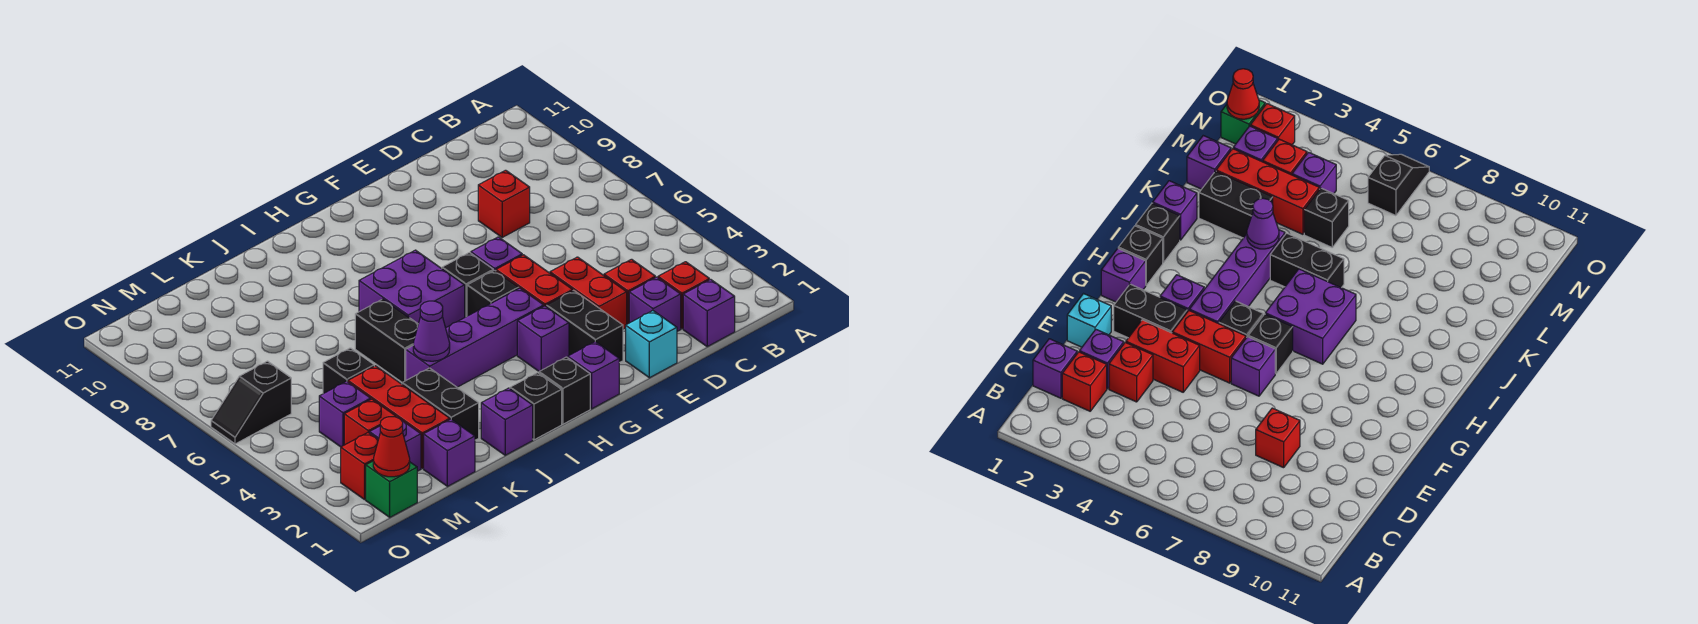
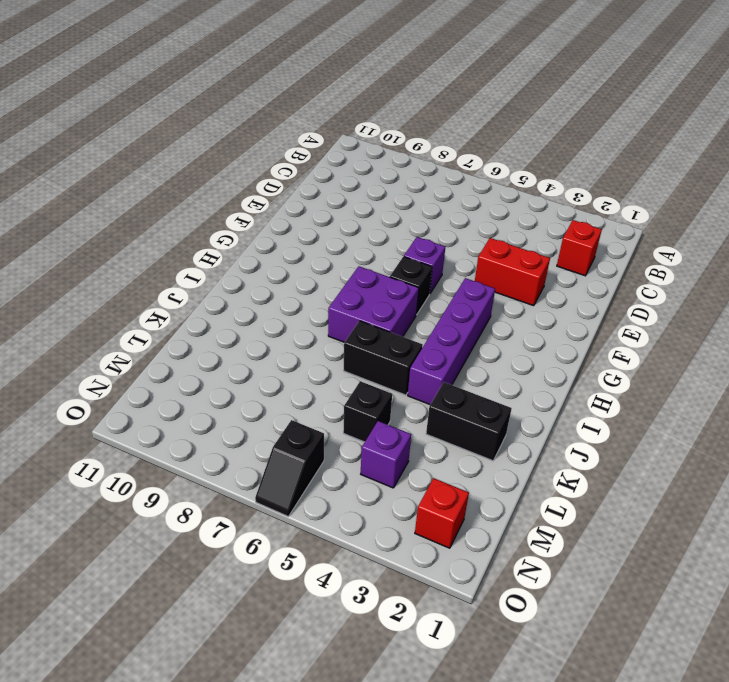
none -> purple brick C1 level 1
none -> purple brick D2 level 1
none -> red brick D3 level 1
none -> red brick D8 level 1

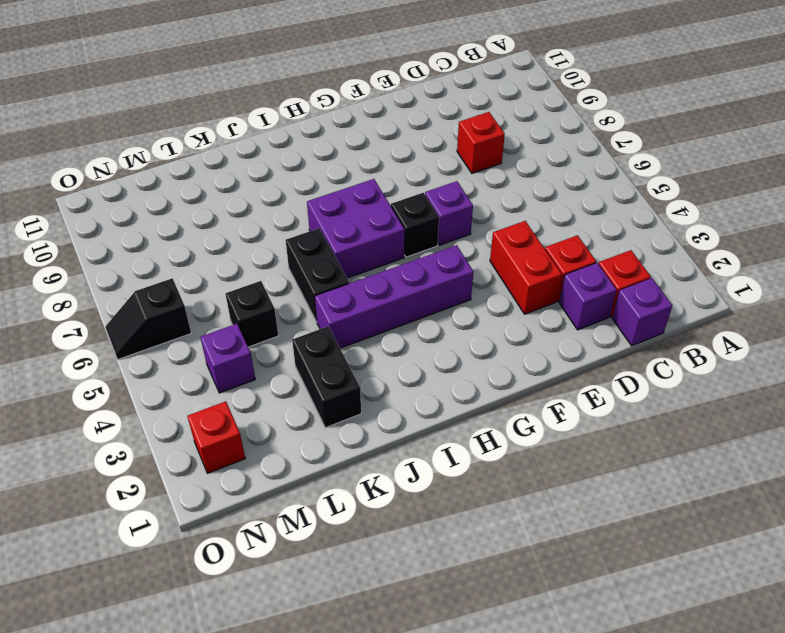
none -> cyan brick E1 level 1
none -> black brick F2:F3 level 1
none -> red brick F4:F5 level 1
none -> purple brick G1 level 1

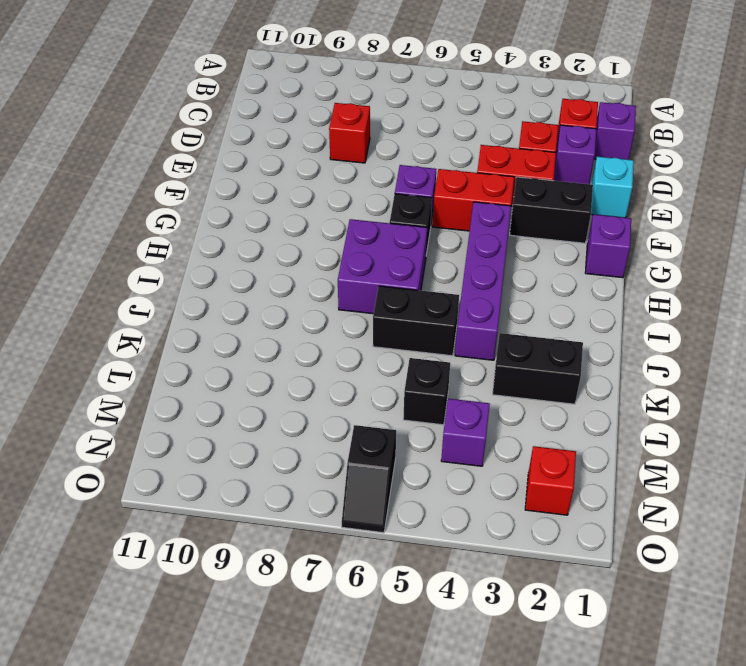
none -> purple brick G3 level 1
none -> black brick G5 level 1
none -> black brick H1 level 1
none -> black brick I1 level 1

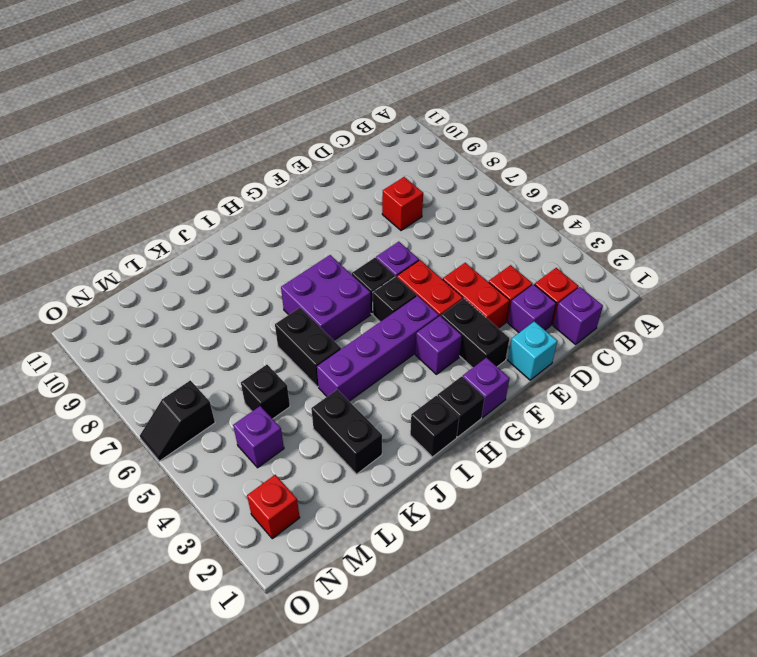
none -> purple brick J1 level 1
none -> purple brick L1 level 1
none -> red brick L2:L4 level 1
none -> purple brick M2 level 1

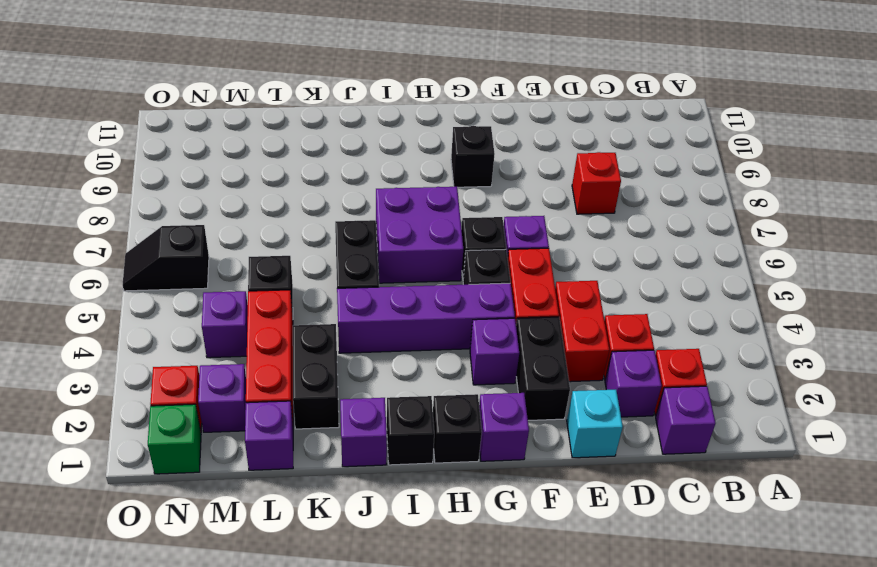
black brick G9 level 1 -> none
none -> red brick M3 level 1
none -> purple cone J4 level 2
none -> red cone N1 level 2

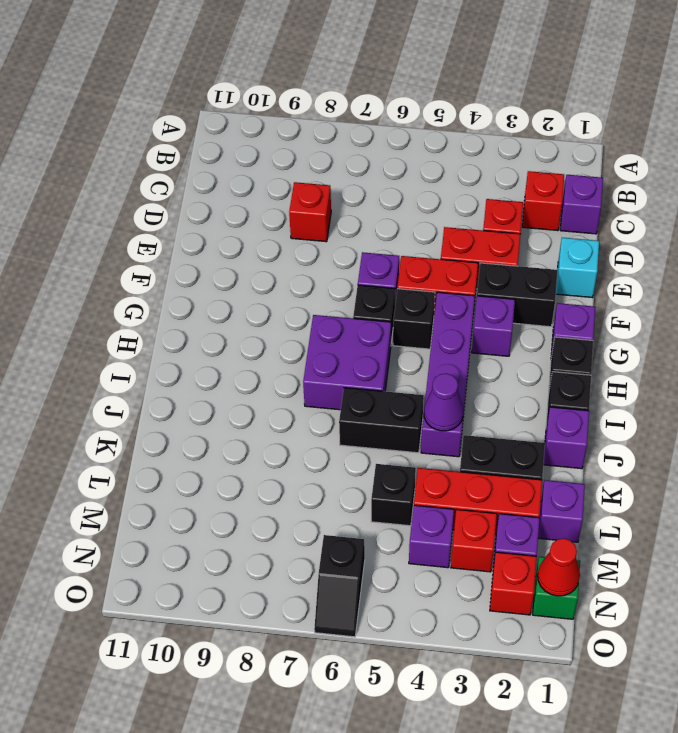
none -> purple brick D2 level 1

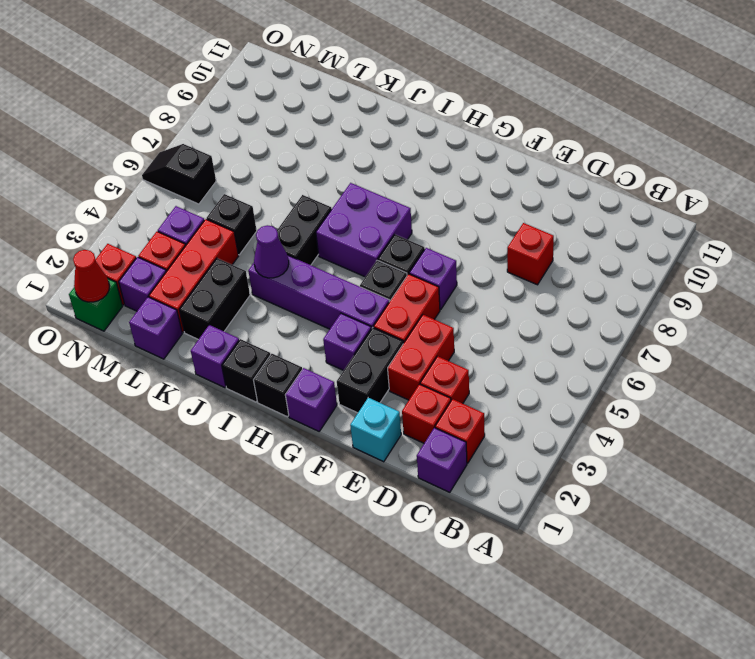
red brick D2 level 1 -> purple brick D2 level 1

